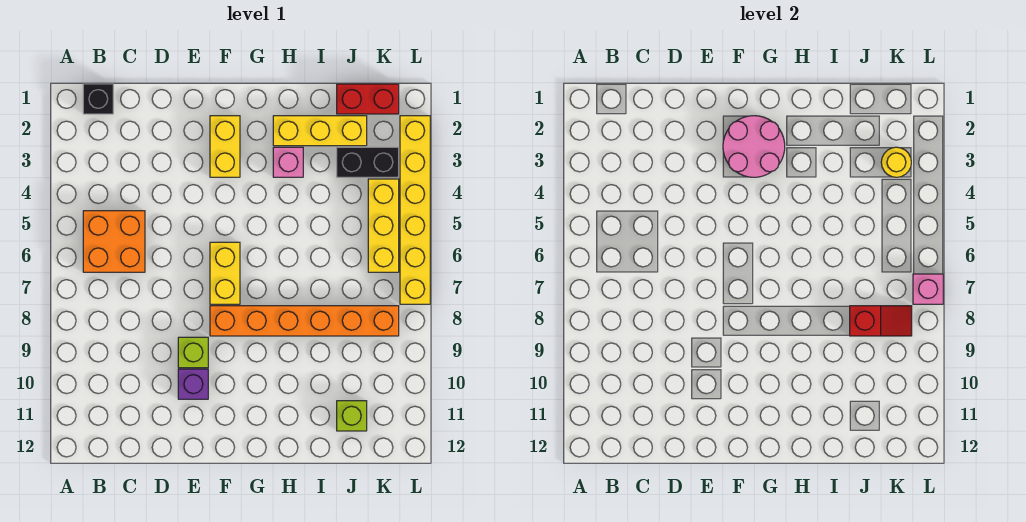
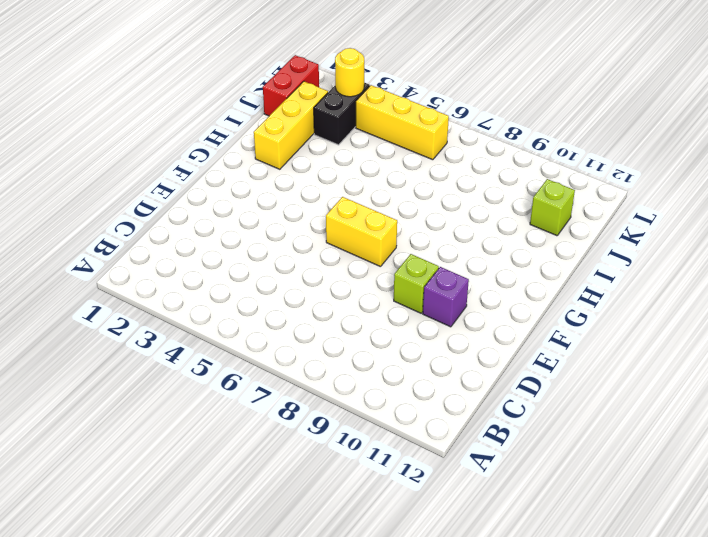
none -> black brick B1 level 1
none -> orange brick B5:C6 level 1
none -> yellow brick F2:F3 level 1

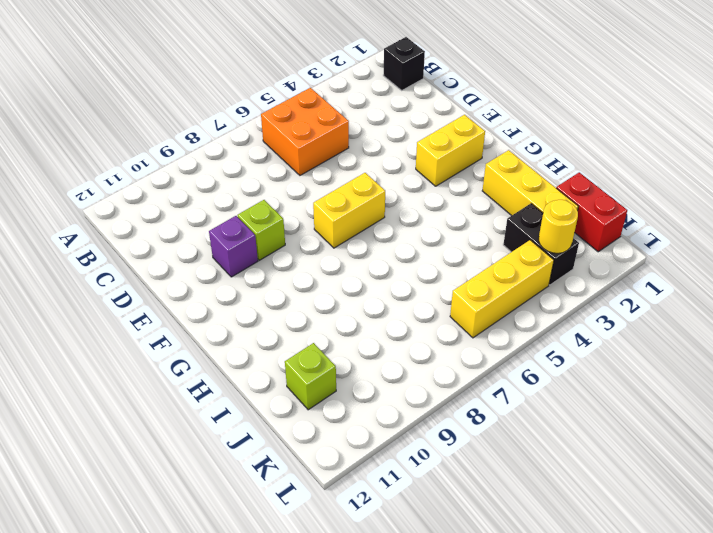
none -> orange brick F8:K8 level 1
none -> pink brick H3 level 1
none -> yellow brick L2:L7 level 1

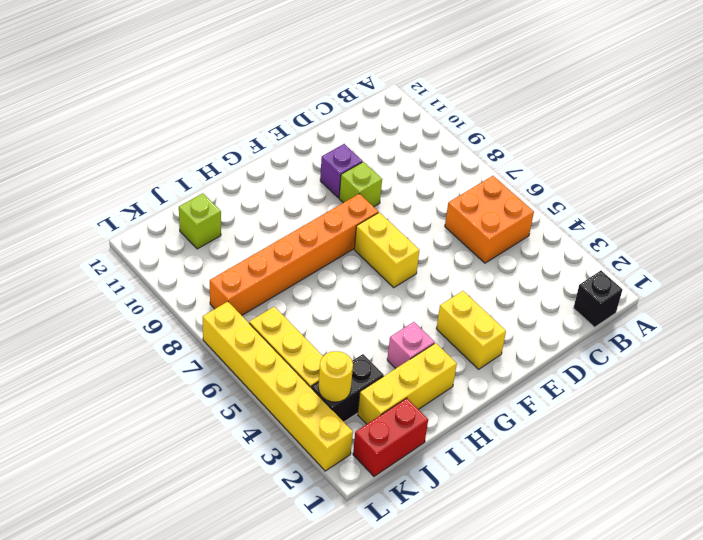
none -> pink round brick F2:G3 level 2
none -> red slope J8:K8 level 2 top J
none -> pink brick L7 level 2

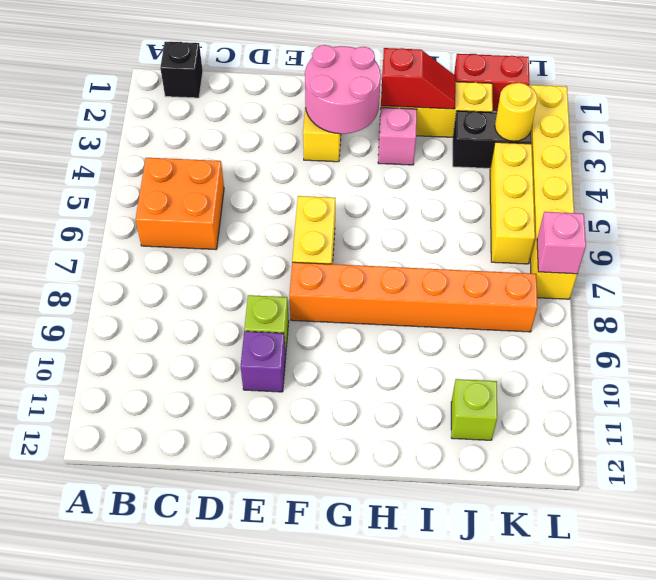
red slope H2:I2 level 2 top H -> red slope J8:K8 level 2 top J

